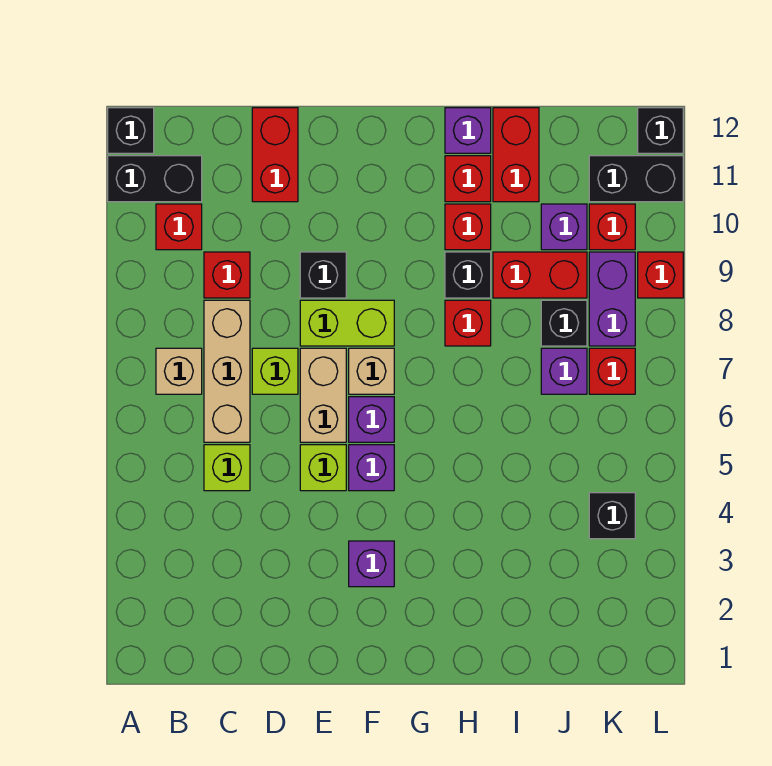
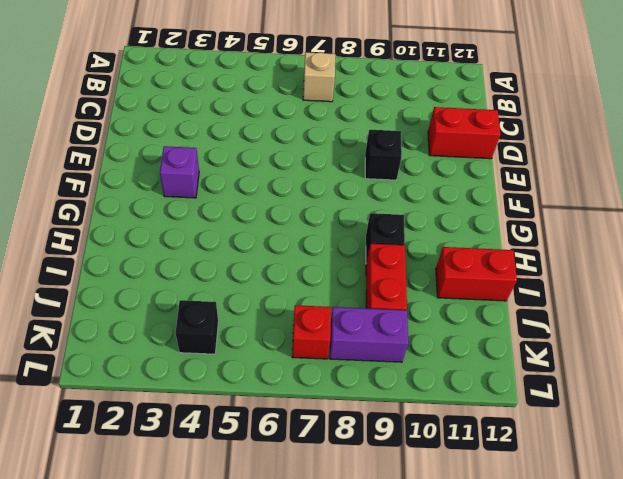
none -> black brick A11:B11 level 1
none -> black brick A12 level 1
none -> red brick B10 level 1
none -> lime brick C5 level 1

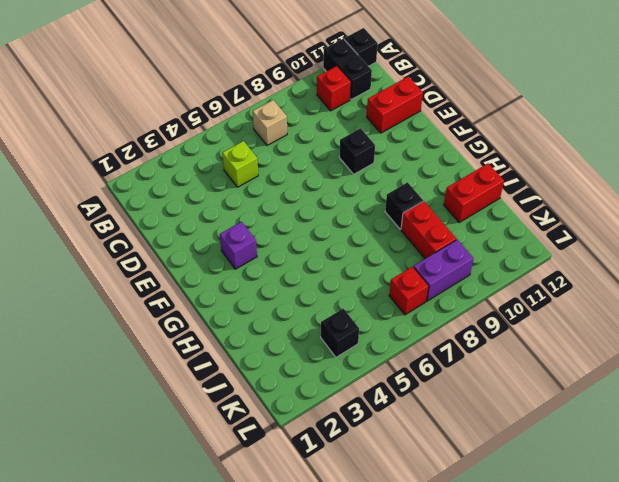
none -> tan brick C6:C8 level 1
none -> red brick C9 level 1
none -> lime brick D7 level 1
none -> lime brick E5 level 1

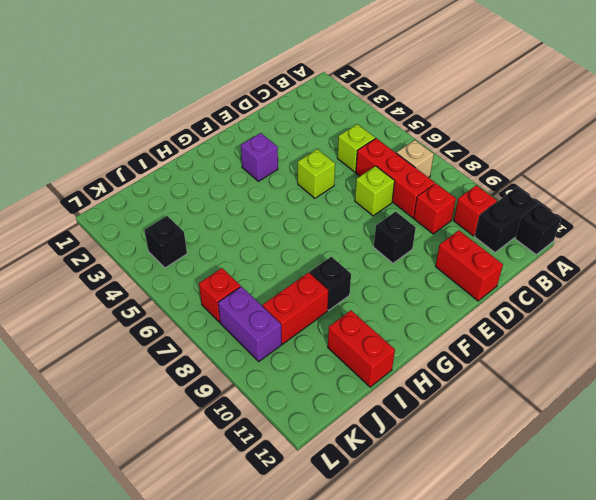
red brick C6:C8 level 1 -> tan brick C6:C8 level 1
none -> tan brick E6:E7 level 1
none -> lime brick E8:F8 level 1
none -> purple brick F5 level 1
none -> purple brick F6 level 1

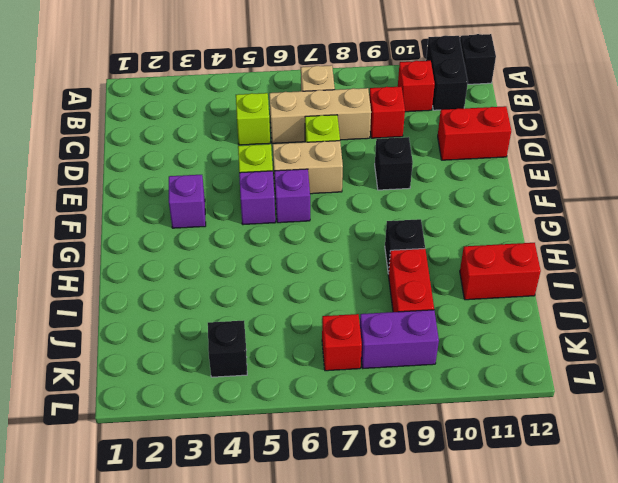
none -> lime brick E8:F8 level 1
none -> tan brick F7 level 1
none -> red brick H8 level 1
none -> red brick H10 level 1

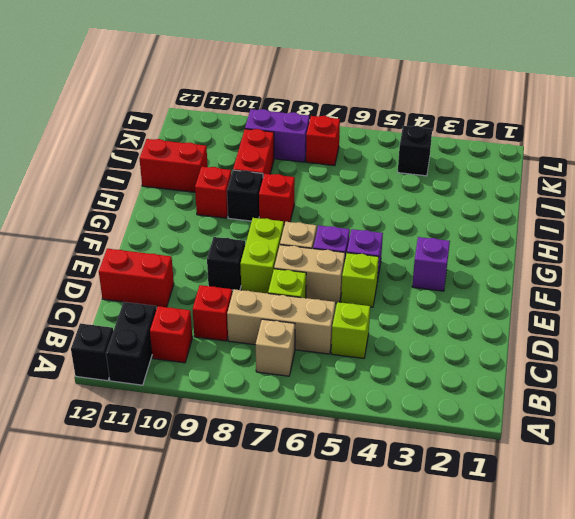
none -> red brick H11 level 1
none -> purple brick H12 level 1
none -> purple brick J7 level 1
none -> black brick J8 level 1

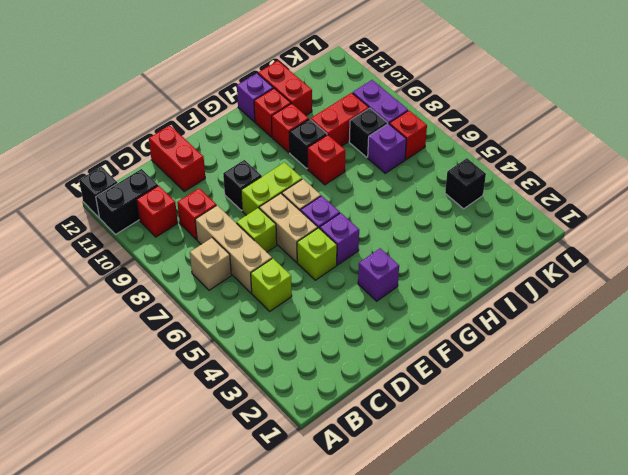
none -> purple brick J10 level 1
none -> red brick K10 level 1
none -> black brick K11:L11 level 1
none -> red brick L9 level 1

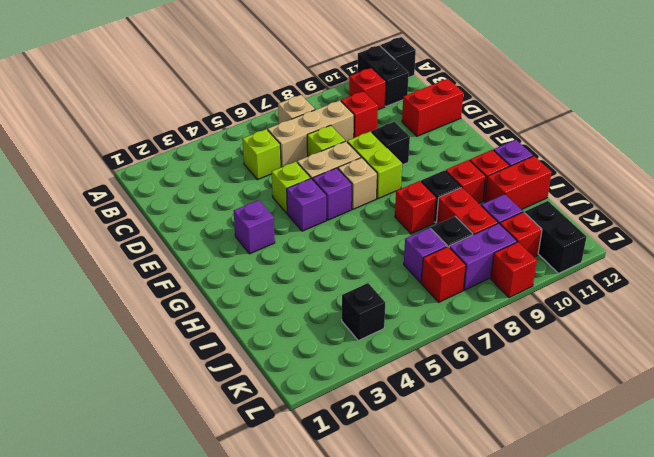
none -> black brick L12 level 1

